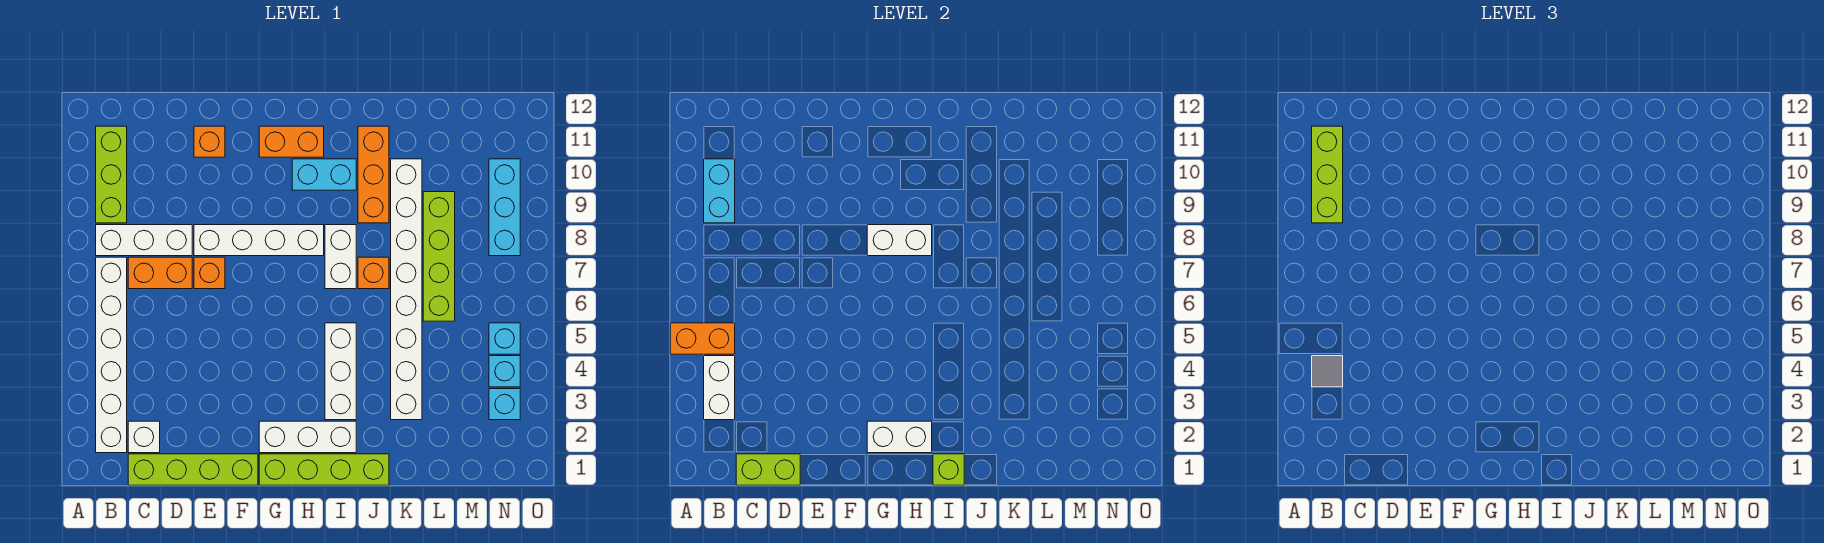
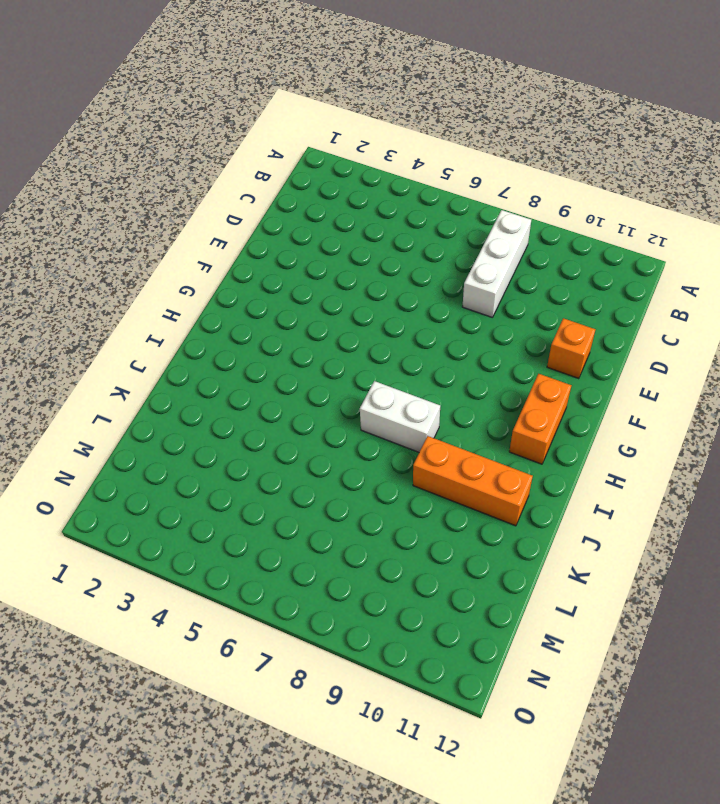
none -> white brick B2:B7 level 1
none -> lime brick B9:B11 level 1
none -> lime brick C1:F1 level 1
none -> white brick C2 level 1

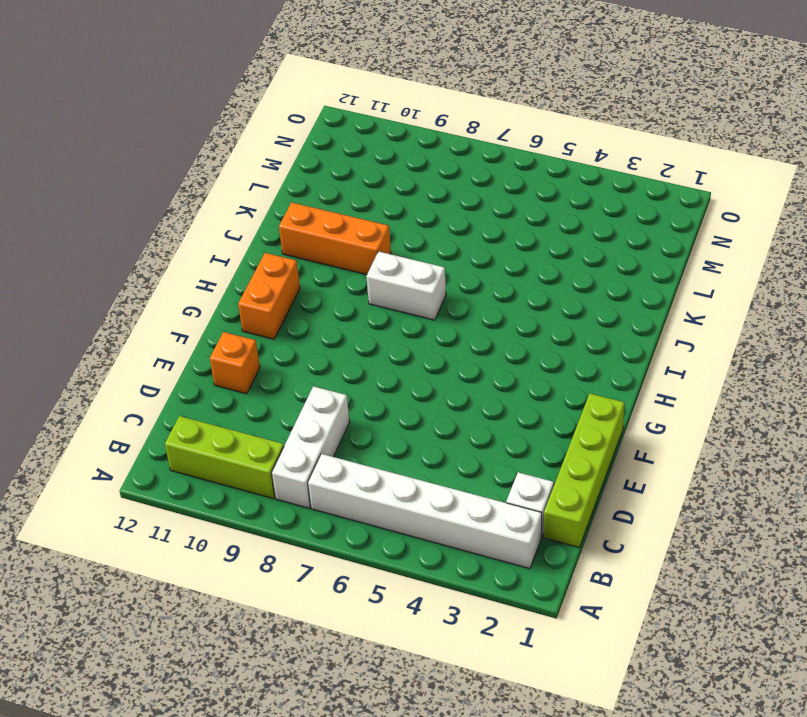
none -> orange brick C7:D7 level 1
none -> orange brick E7 level 1
none -> white brick E8:H8 level 1
none -> lime brick G1:J1 level 1

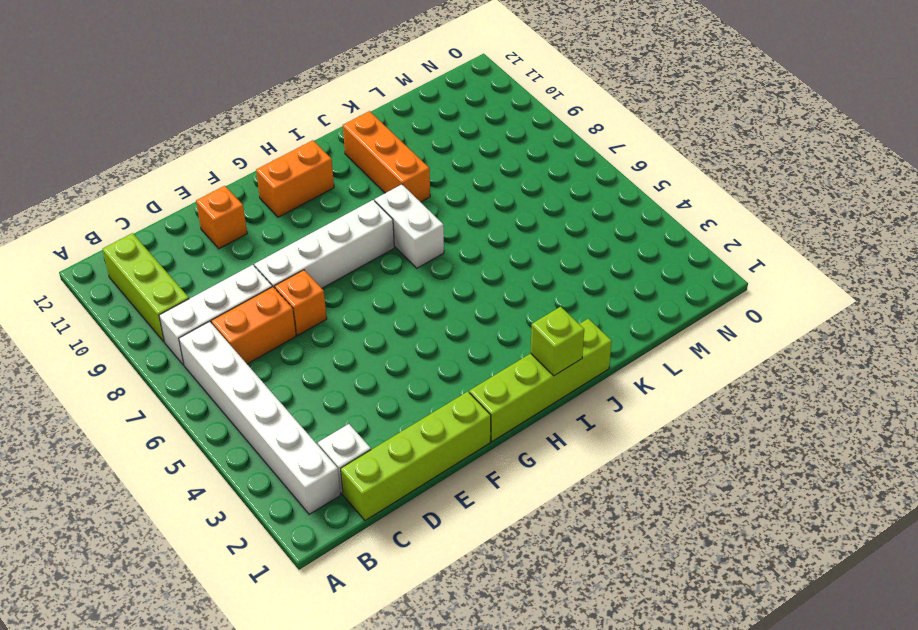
none -> white brick G2:I2 level 1
none -> cyan brick H10:I10 level 1
none -> white brick I3:I5 level 1
none -> orange brick J7 level 1

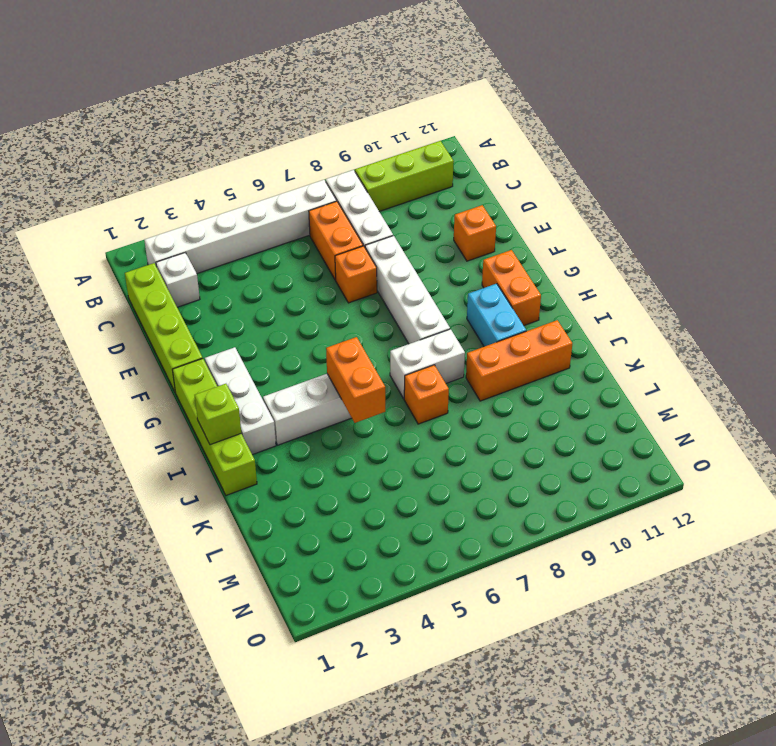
orange brick I5:J5 level 2 -> orange brick A5:B5 level 2
none -> white brick K3:K10 level 1
none -> lime brick L6:L9 level 1
none -> cyan brick N3 level 1
none -> cyan brick N4 level 1

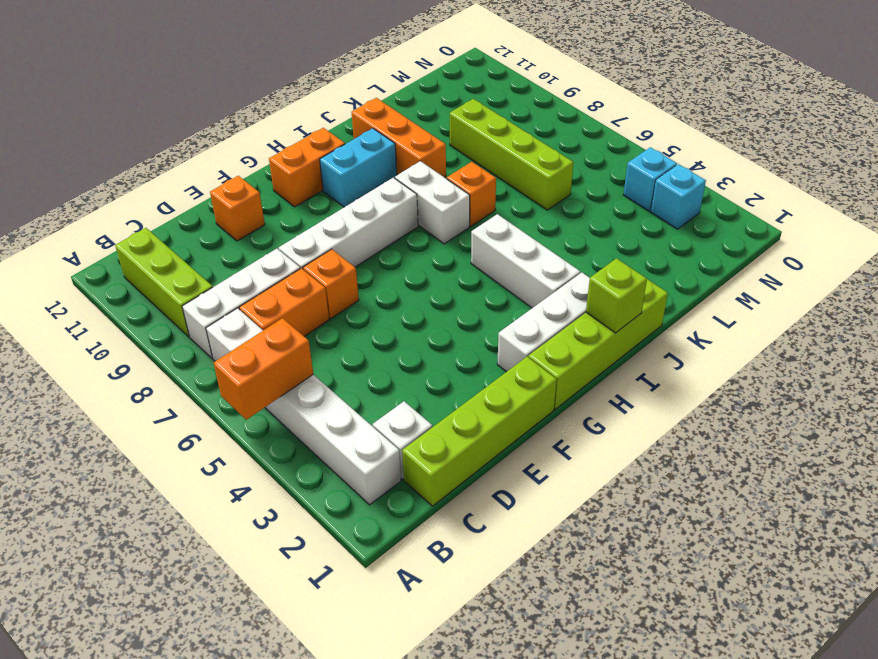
none -> white brick K3:K10 level 1
none -> cyan brick N5 level 1
none -> cyan brick N8:N10 level 1
none -> white brick B3:B4 level 2

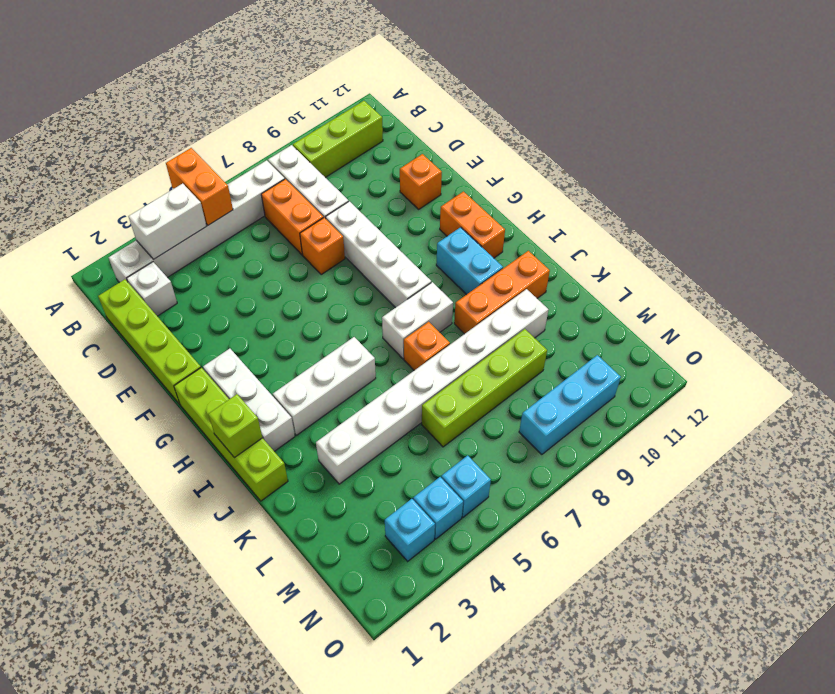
none -> cyan brick B9:B10 level 2
none -> lime brick C1:D1 level 2
none -> white brick G2:H2 level 2
none -> white brick G8:H8 level 2

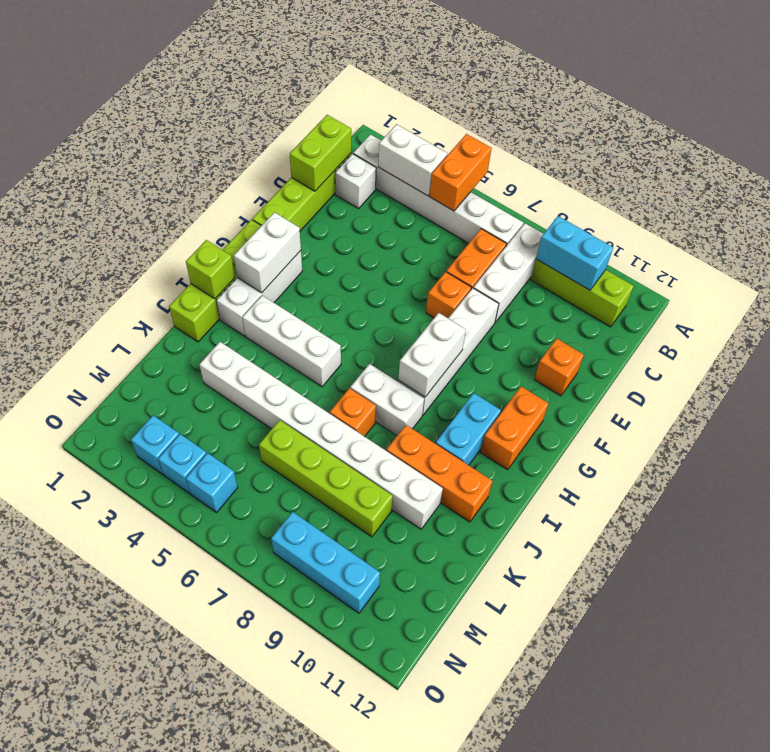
none -> grey tile B4 level 3
none -> lime brick B9:B11 level 3

